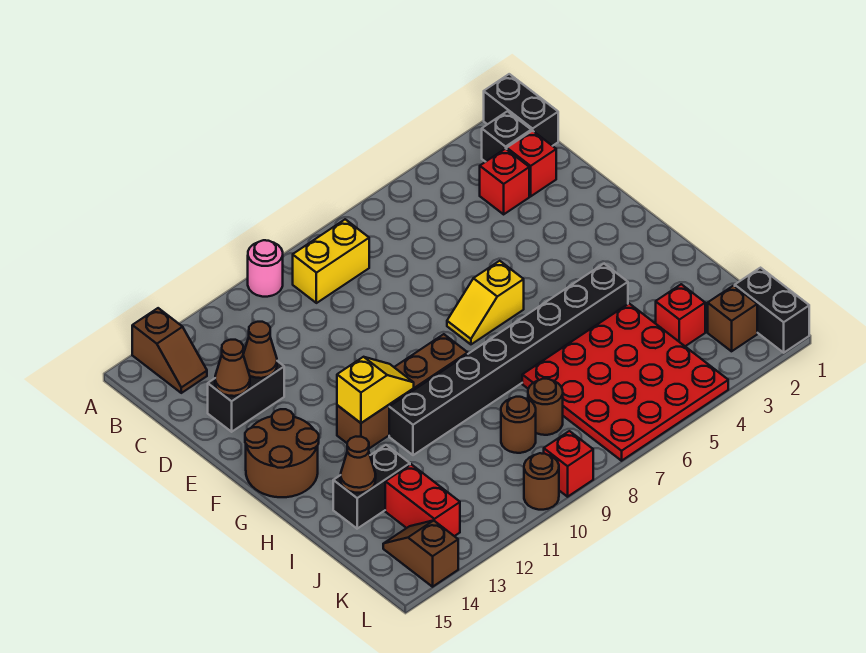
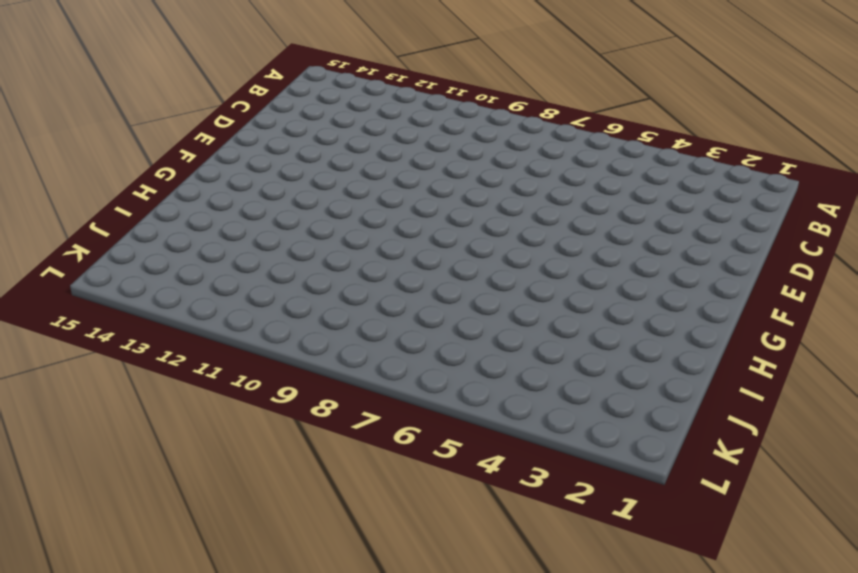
none -> black brick A1:B1 level 1
none -> pink round brick A10 level 1
none -> brown slope A14:B14 level 1 top A

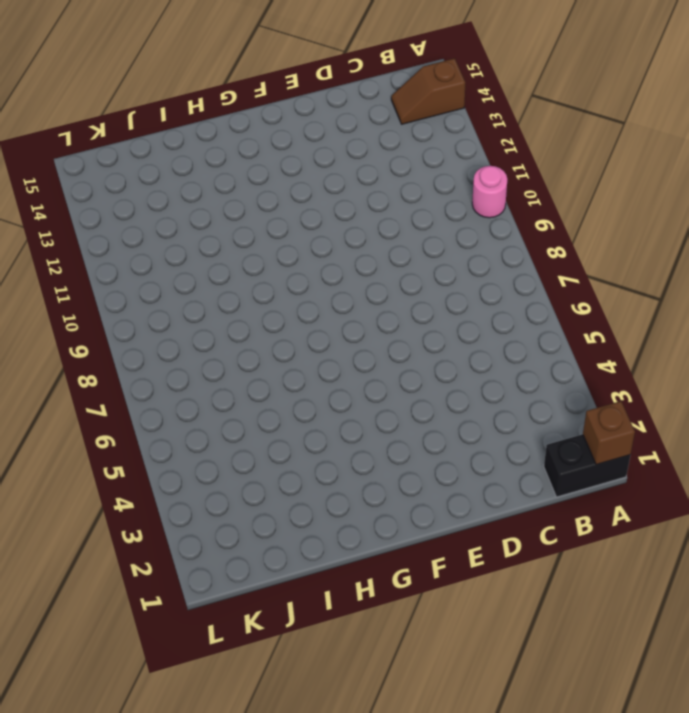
brown brick A1 level 2 -> brown brick K2 level 1
none -> black brick B2 level 1
none -> yellow brick B8:B9 level 1
none -> red brick C2 level 1

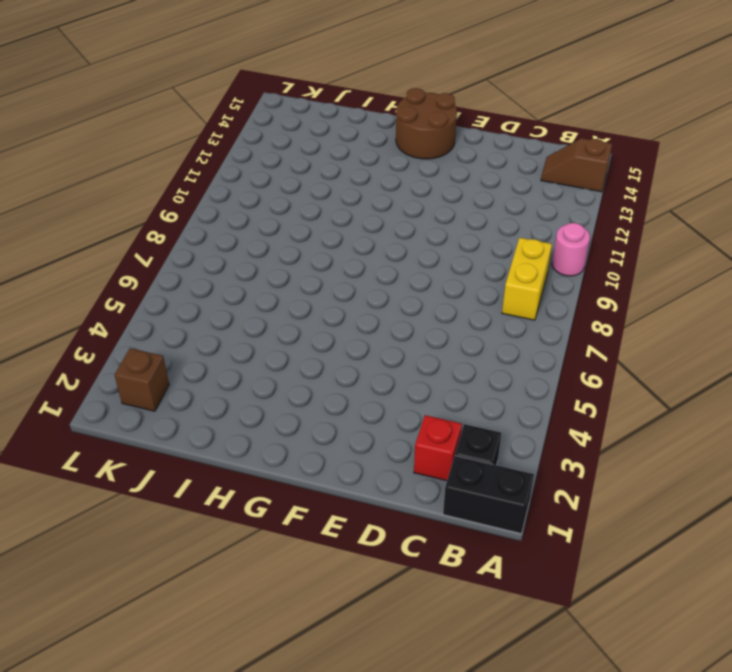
none -> red brick C3 level 1
none -> black brick D13:D14 level 1
none -> yellow slope F6:F7 level 1 top 6

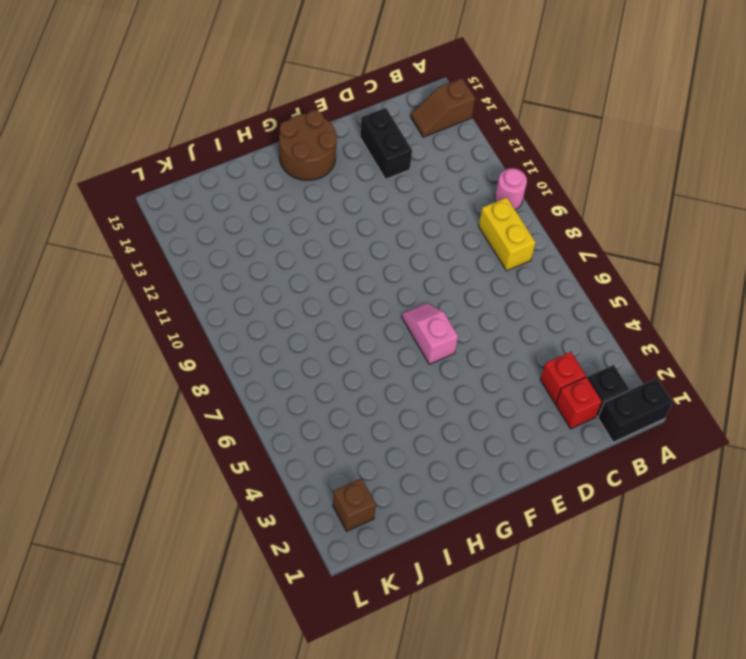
pink slope F6:F7 level 1 top 6 -> yellow slope F6:F7 level 1 top 6
none -> brown brick G9:G12 level 1
none -> black brick H4:H11 level 1
none -> red plate I4:L7 level 1

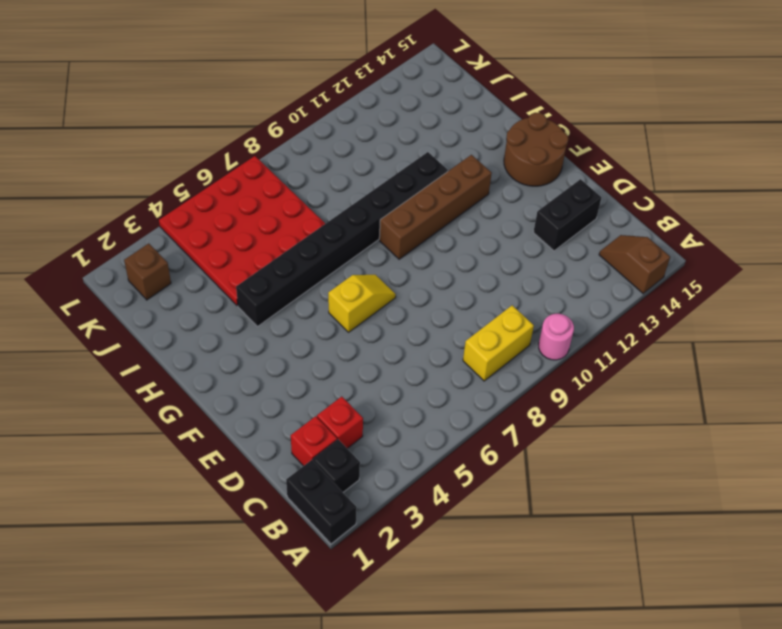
none -> black brick I13:I14 level 1
none -> red brick J3 level 1
none -> brown round brick J8 level 1

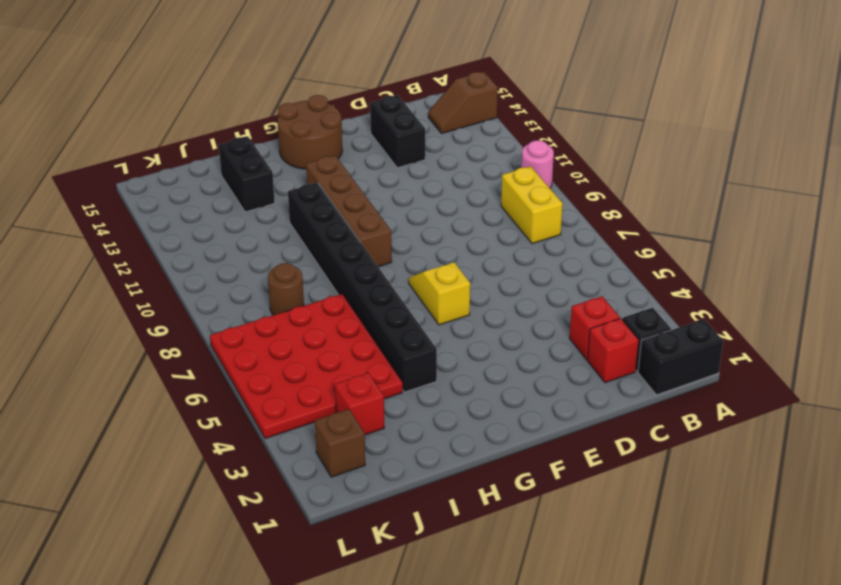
none -> brown round brick J9 level 1
none -> red brick J13:K13 level 1
none -> black brick K1:L1 level 1

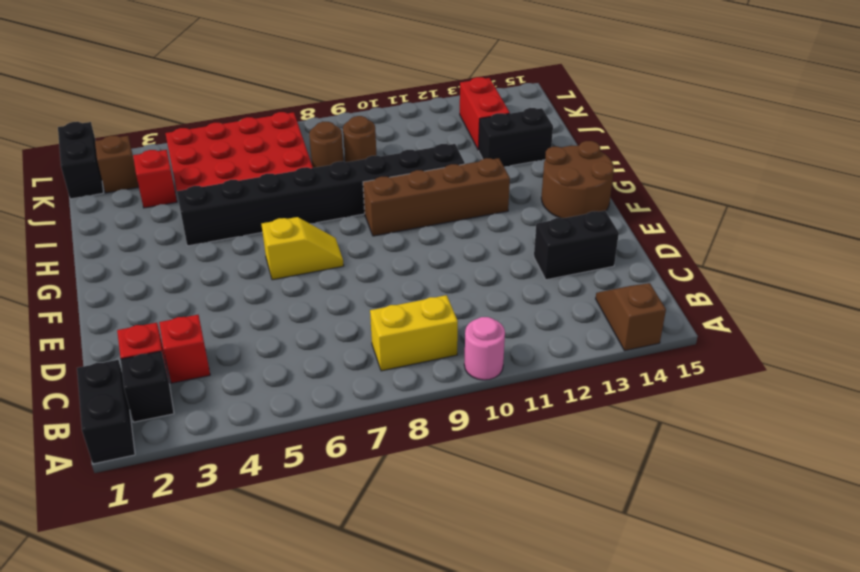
none -> brown slope K14:L14 level 1 top L
none -> red brick L9 level 1
none -> brown round brick L10 level 1

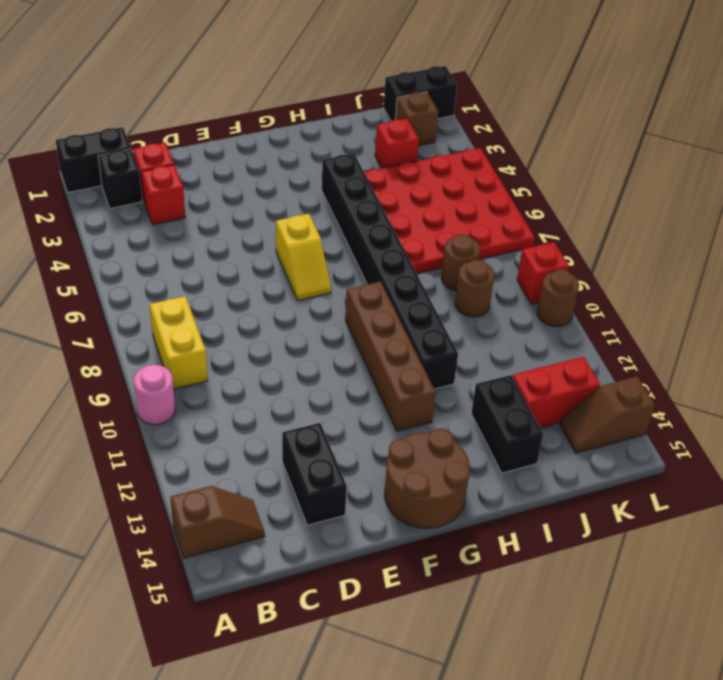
none -> brown cone D13 level 2
none -> brown cone D14 level 2
none -> yellow slope G11:G12 level 2 top 12

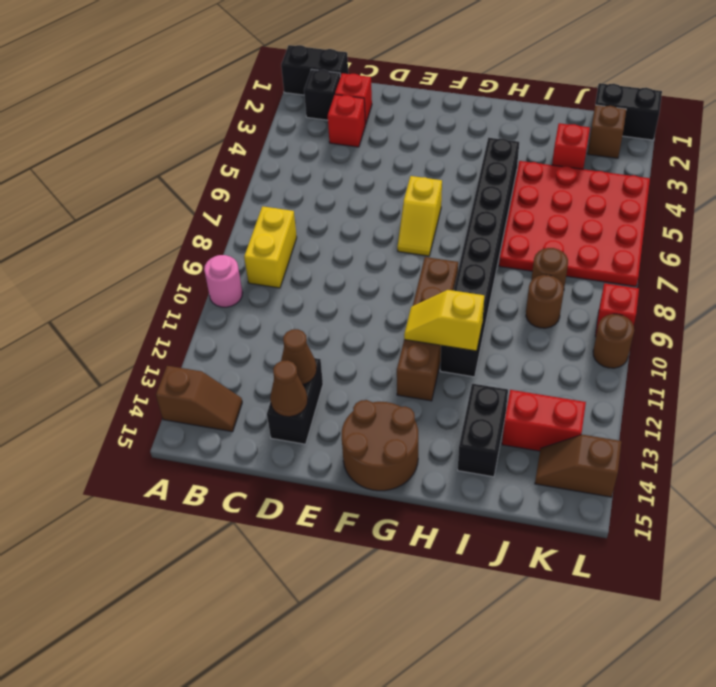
yellow slope G11:H11 level 2 top H -> yellow slope G11:G12 level 2 top 12
none -> brown cone I14 level 2

